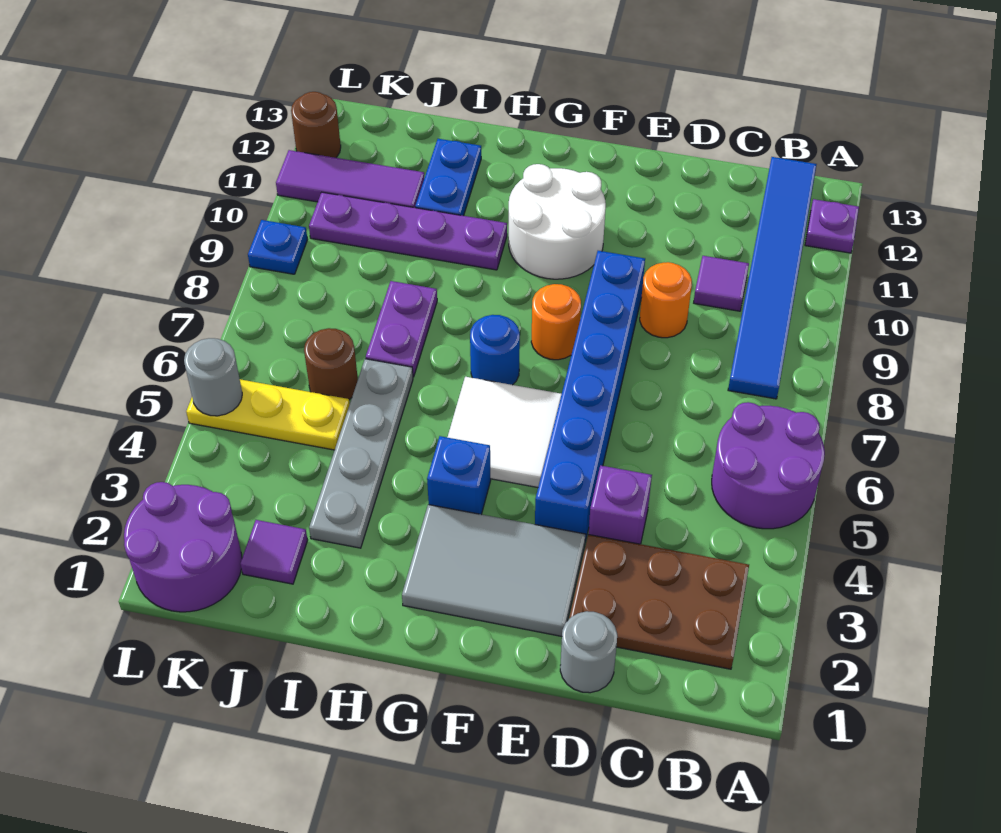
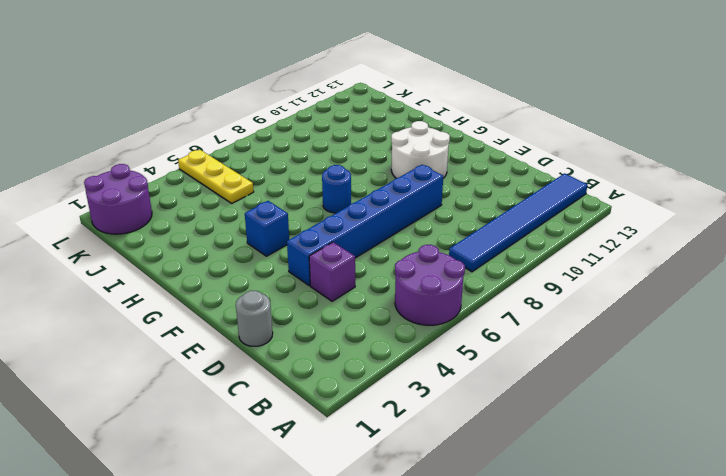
none -> purple plate A12 level 1
none -> brown plate B2:D3 level 1
none -> purple tile C10 level 1

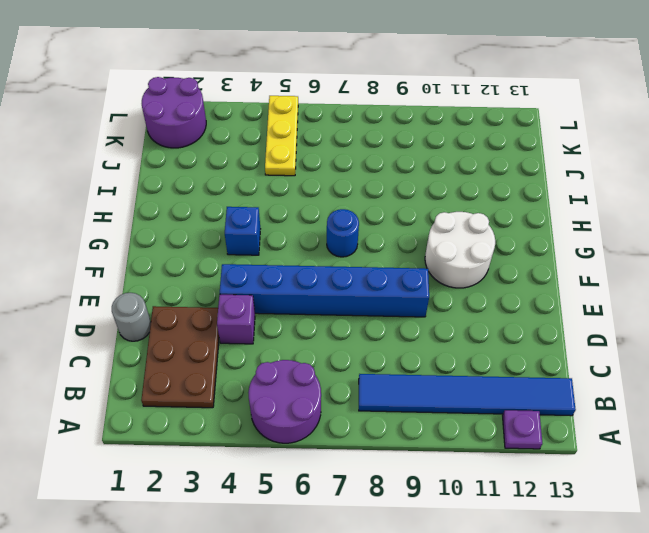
none -> purple tile C10 level 1
none -> orange round brick D9 level 1
none -> grey tile E2:G3 level 1

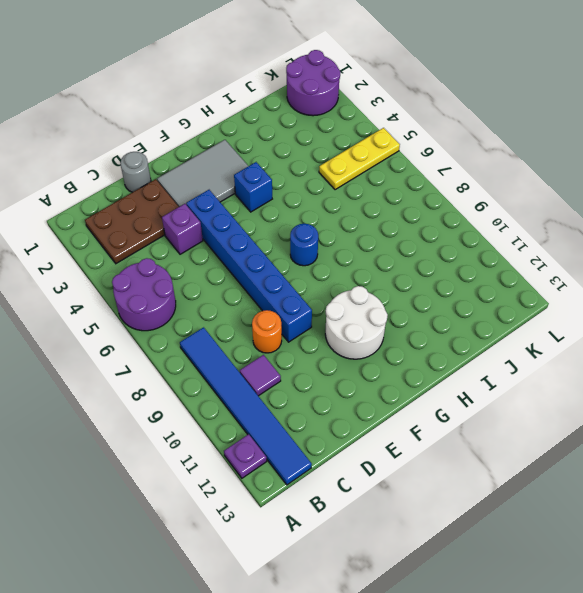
none -> white tile F5:G6 level 1
none -> orange round brick F8 level 1
none -> purple plate H10:K10 level 1

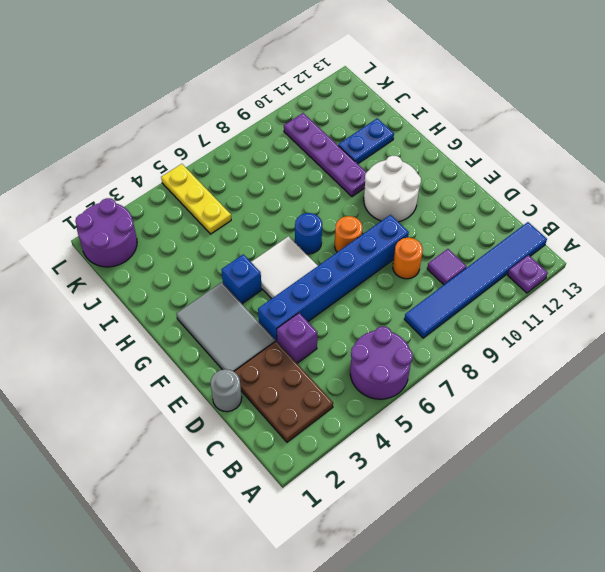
none -> grey plate I3:I6 level 1
none -> purple plate I7:I8 level 1
none -> purple tile J2 level 1

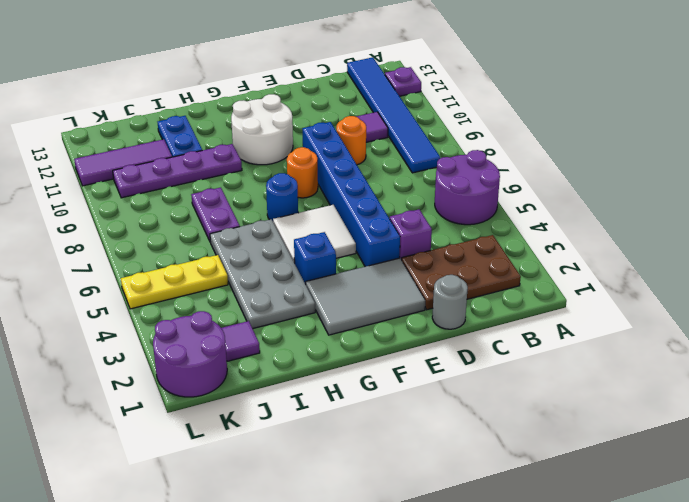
grey plate H3:I6 level 1 -> grey plate I3:I6 level 1
none -> brown round brick J6 level 1
none -> blue plate L9 level 1
none -> brown round brick L12 level 1

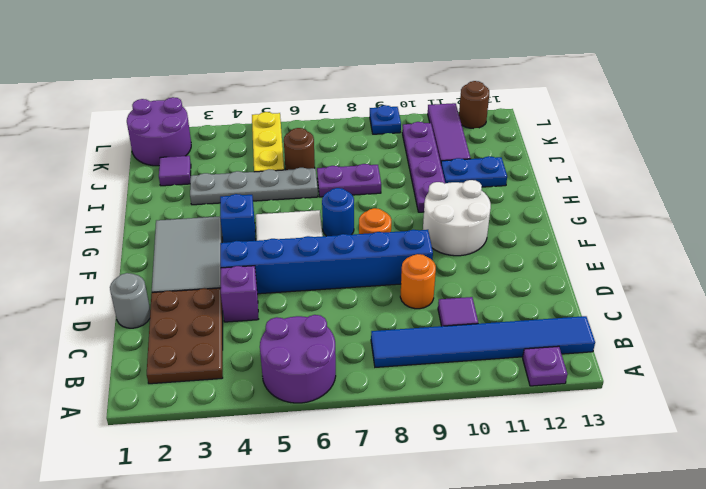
none -> grey round brick L5 level 2

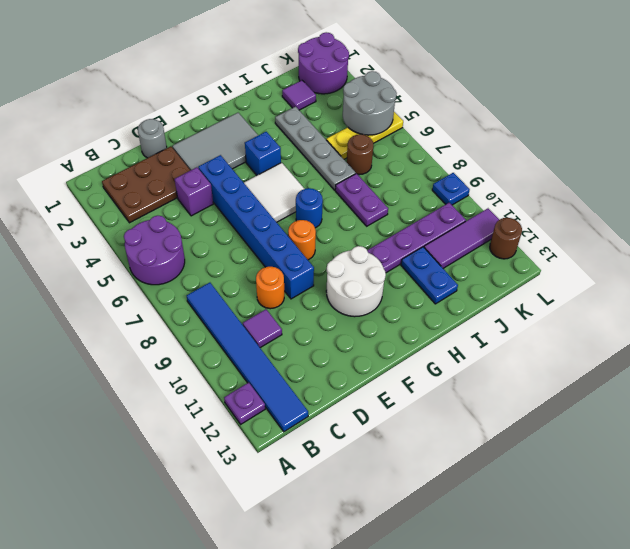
grey round brick K4:L5 level 2 -> grey round brick L5 level 2

